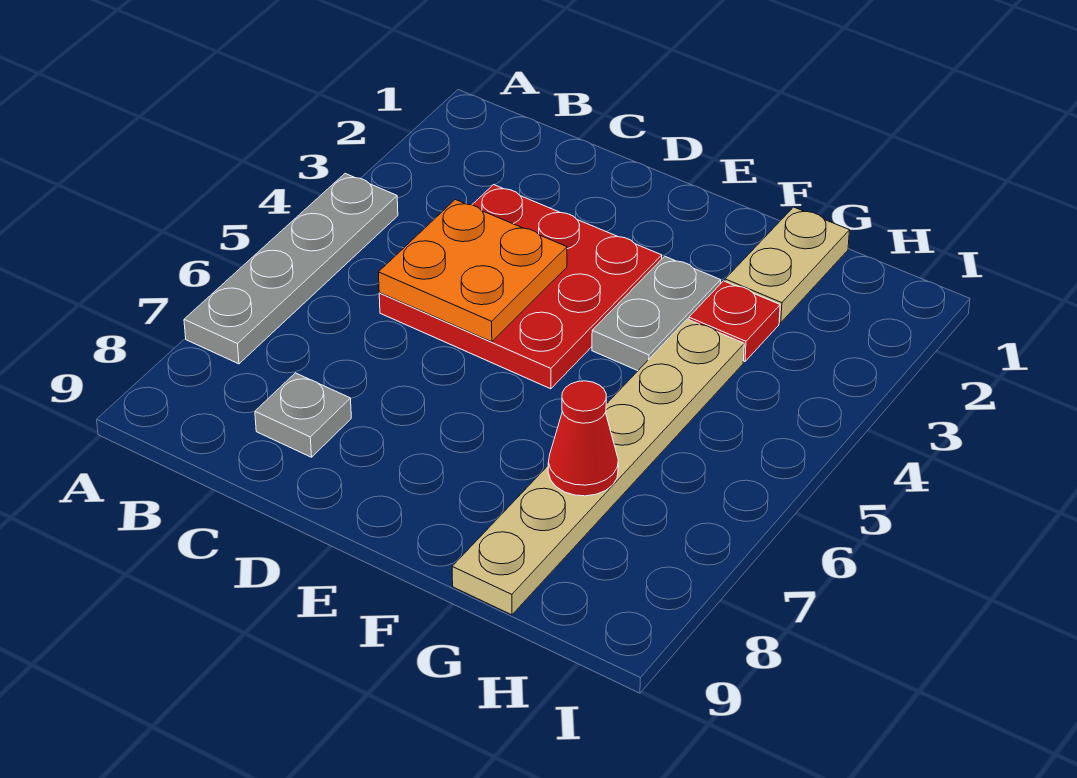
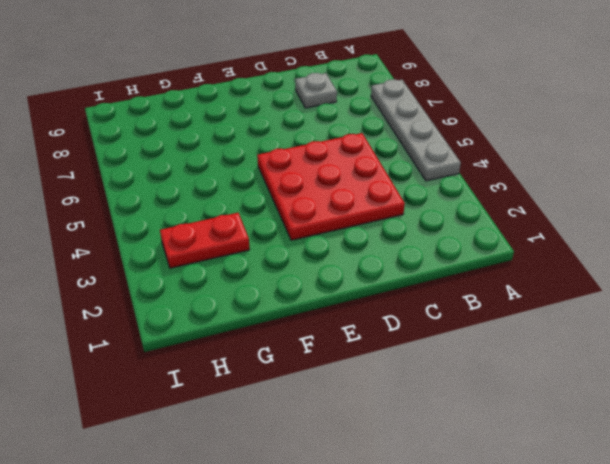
red plate G3:H3 level 1 -> red plate G3 level 1
none -> grey plate F3:F4 level 1
none -> tan plate G1:G2 level 1

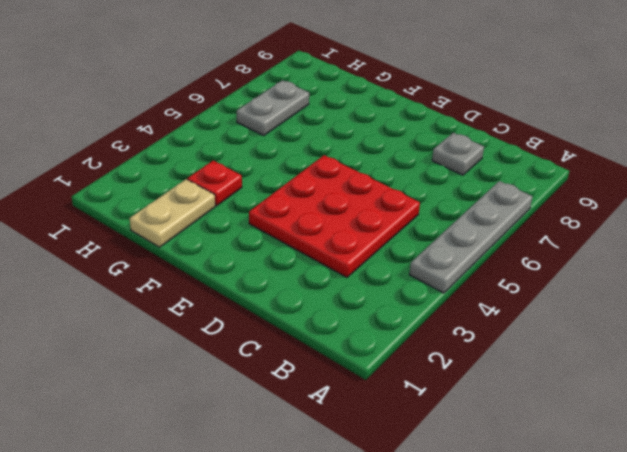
grey plate H6:H7 level 1 -> grey plate F3:F4 level 1
none -> tan plate G4:G9 level 1
none -> orange plate C4:D5 level 2

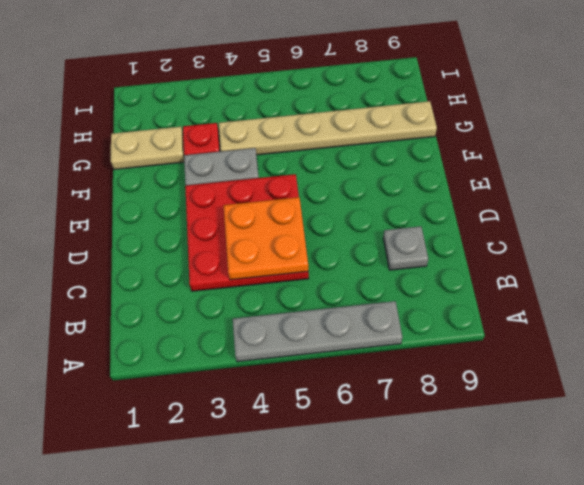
none -> red cone G7 level 2

